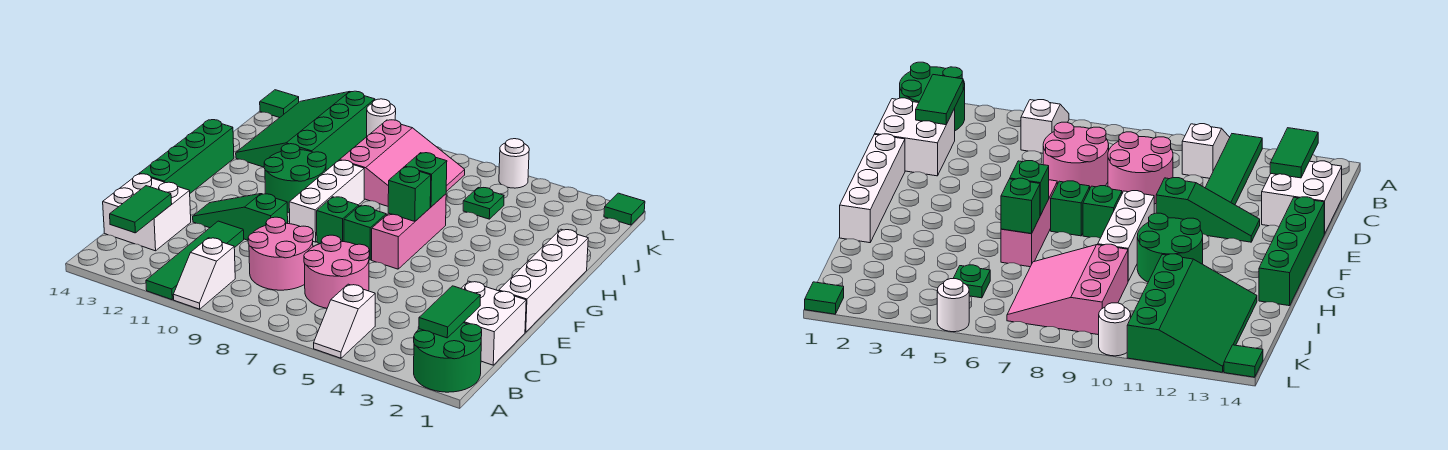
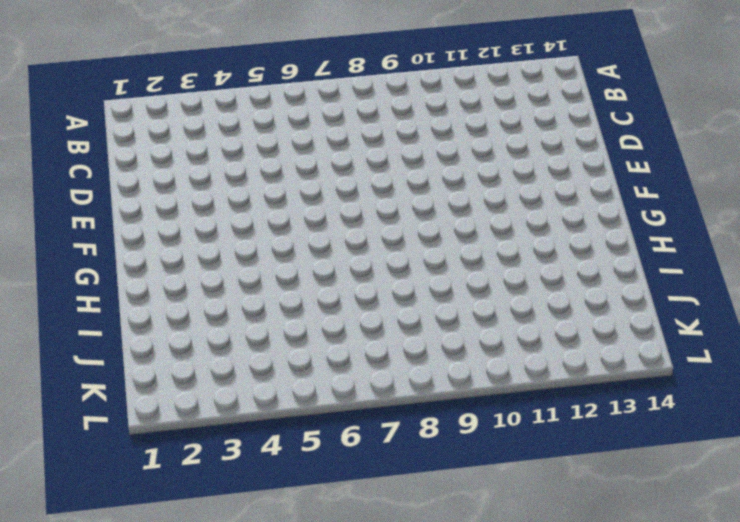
none -> green round brick A1:B2 level 1
none -> white slope A5:B5 level 1 top B
none -> white slope A10:B10 level 1 top B

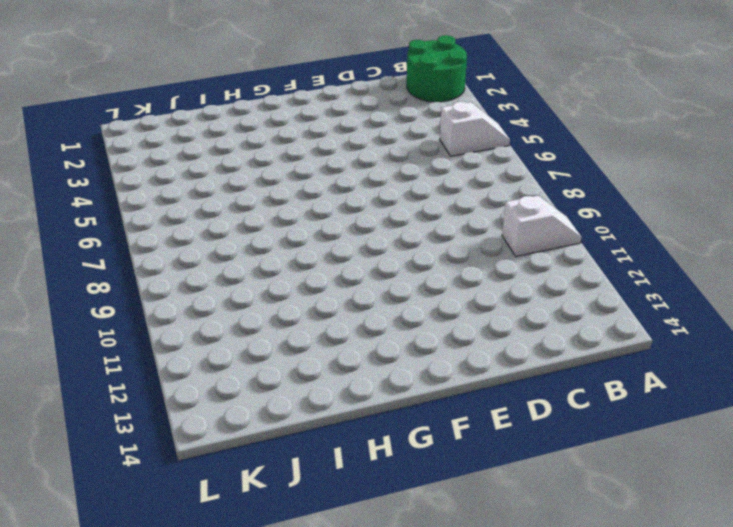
none -> green tile A11:D11 level 1
none -> white brick C1:D2 level 1
none -> pink round brick C6:D7 level 1

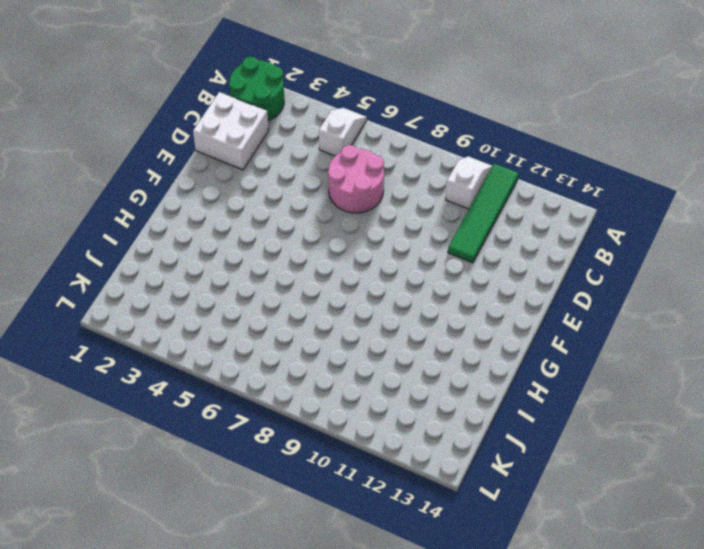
none -> pink round brick C8:D9 level 1
none -> white brick C13:D14 level 1
none -> white brick E1:H1 level 1

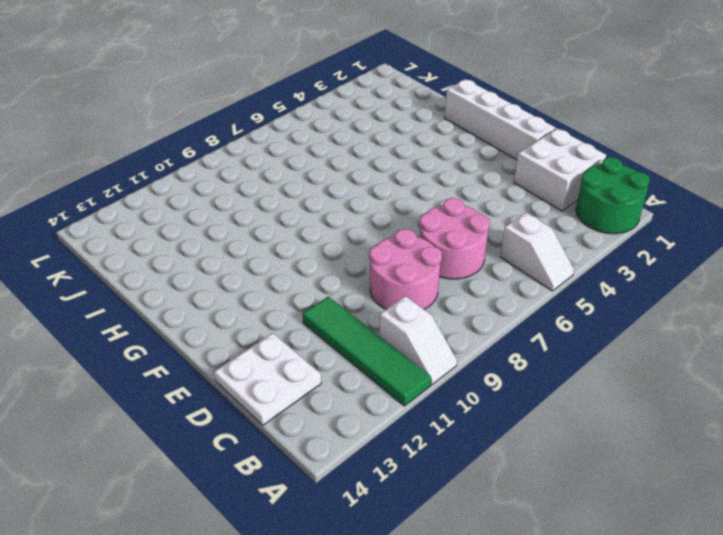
white plate C13:D14 level 1 -> white brick C13:D14 level 1
none -> green slope E10:E12 level 1 top 10
none -> green brick E14:H14 level 1
none -> pink brick F6:H6 level 1

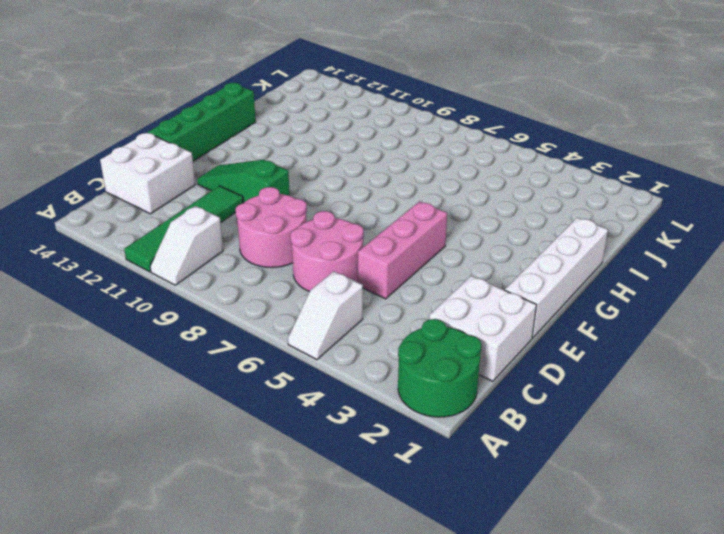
pink brick D5:F5 level 1 -> pink brick F6:H6 level 1
none -> green brick F7 level 1
none -> green brick F8 level 1
none -> white brick F9:H9 level 1

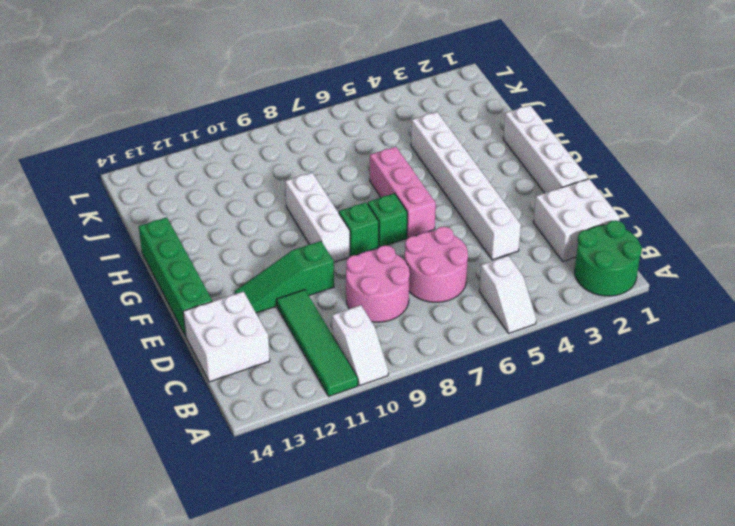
white brick D4:I4 level 1 -> none
none -> green round brick G10:H11 level 1
none -> pink slope I7:K9 level 1 top 9
none -> green slope I11:L13 level 1 top 11

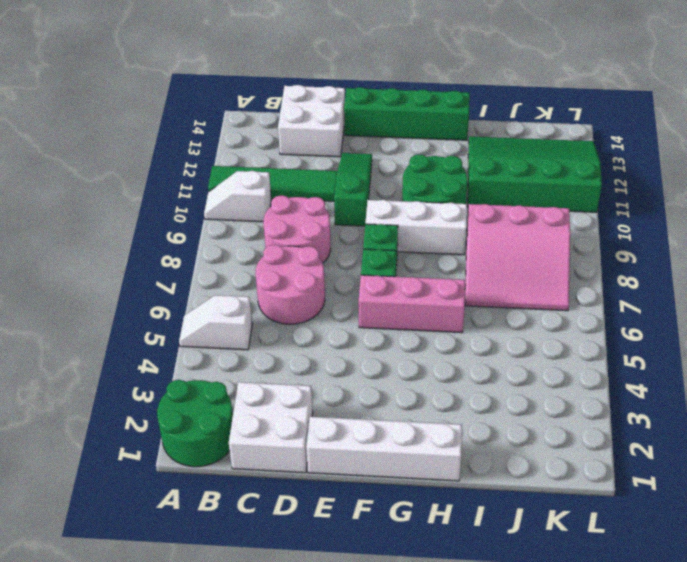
none -> green plate J5 level 1
none -> green tile L1 level 1
none -> white round brick L5 level 1

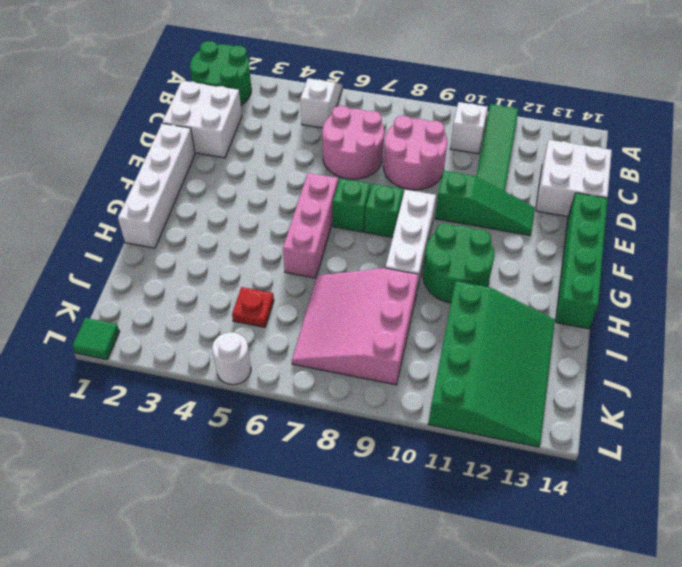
red plate J5 level 1 -> green plate J5 level 1
none -> white round brick L10 level 1
none -> green tile L14 level 1
none -> green tile B2:C2 level 2

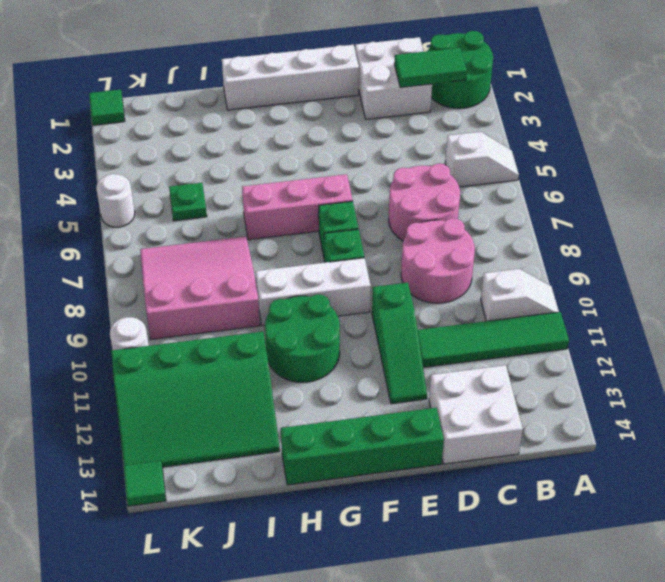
none -> green tile B13:C13 level 2
none -> green brick G6 level 2
none -> green brick H6 level 2

